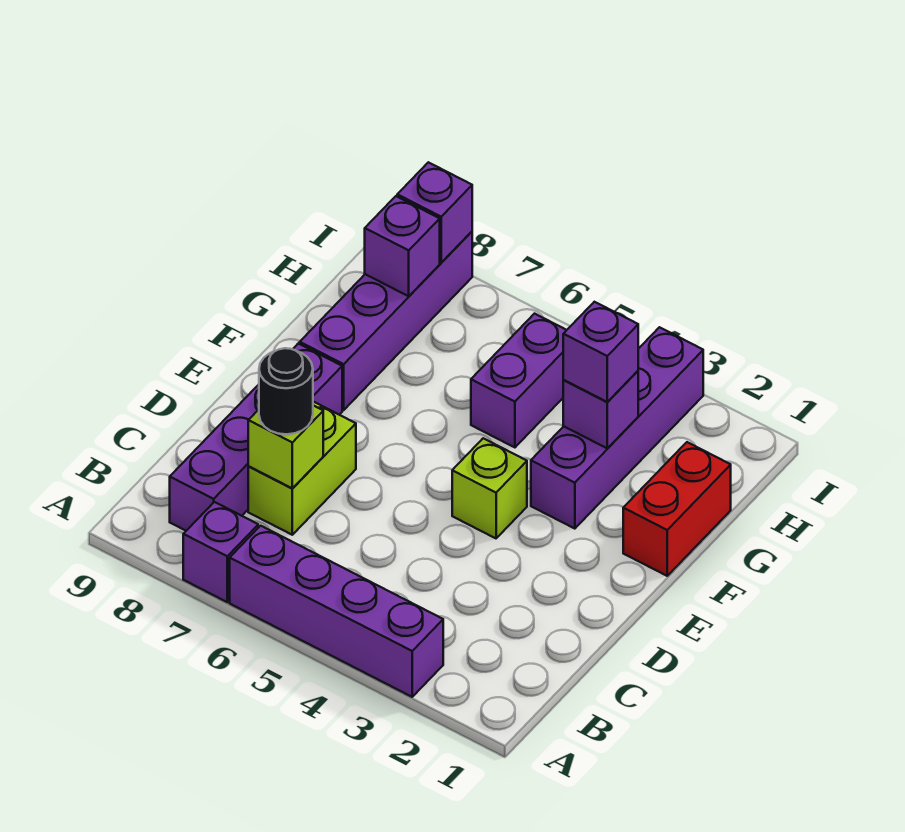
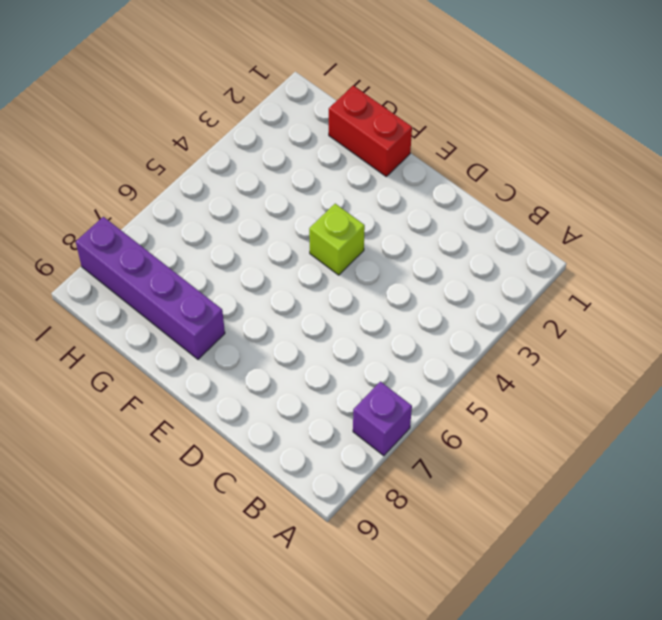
none -> purple brick A3:A6 level 1
none -> purple brick B8:E8 level 1
none -> lime brick C7:D7 level 1

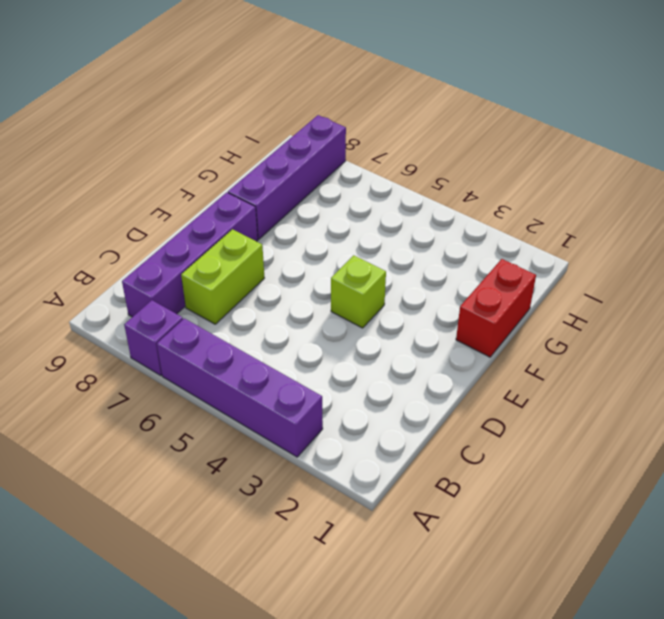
none -> purple brick F3:I3 level 1
none -> purple brick G5:H5 level 1
none -> lime brick C7 level 2

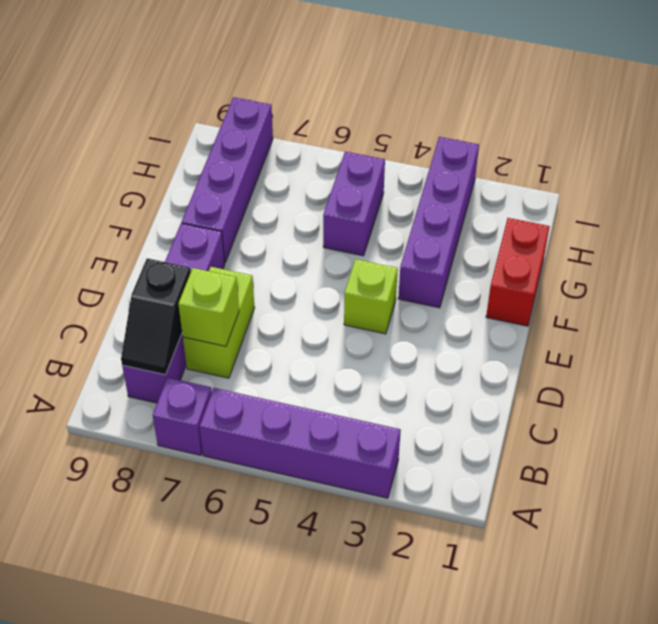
black slope B8:C8 level 2 top C -> none
none -> purple brick G3 level 2
none -> purple brick H8 level 2
none -> purple brick I8 level 2

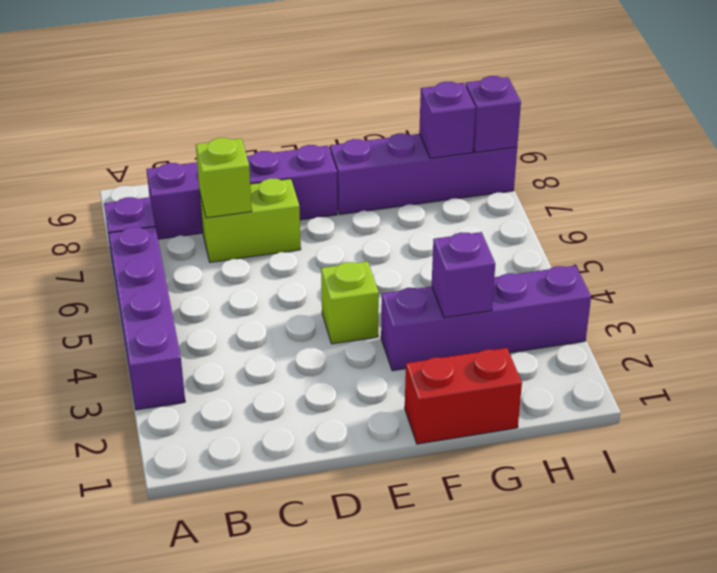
none -> purple brick G5:H5 level 1
none -> black round brick C7 level 3
none -> purple brick G3 level 3

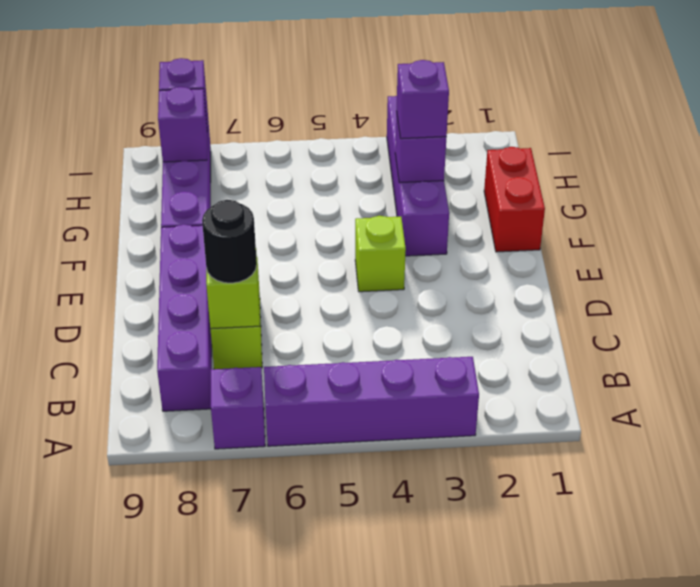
none -> purple brick G5:H5 level 1

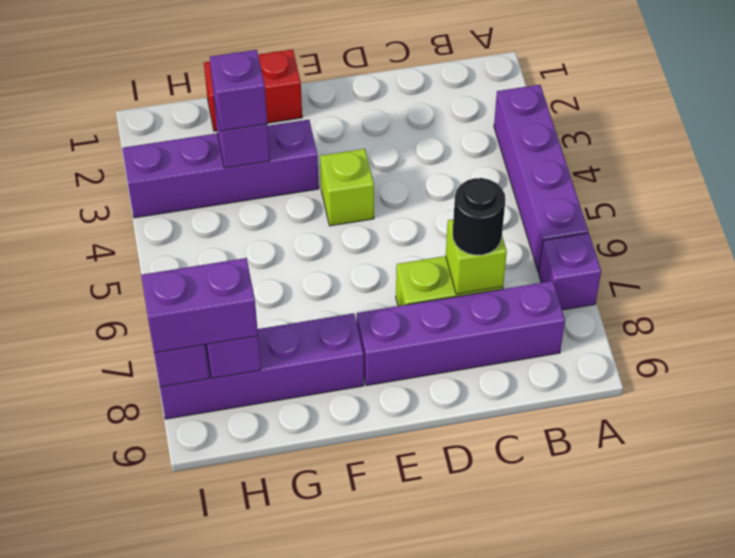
purple brick H8:I8 level 3 -> purple brick G5:H5 level 1

